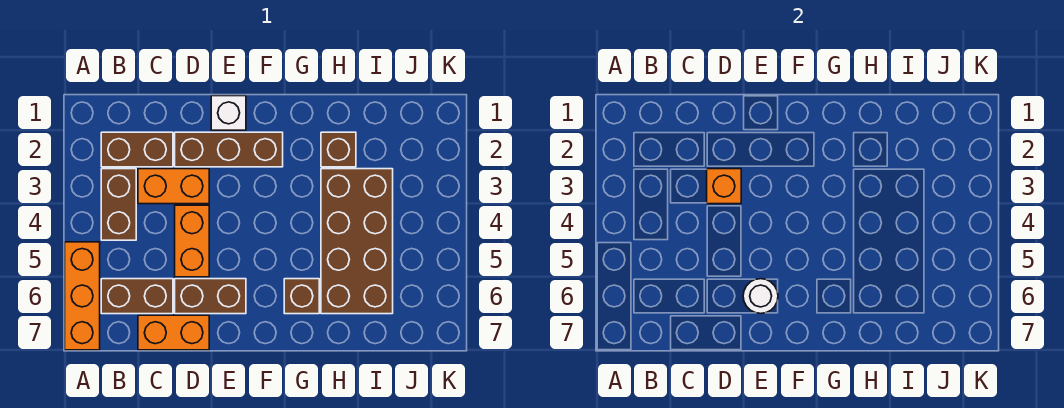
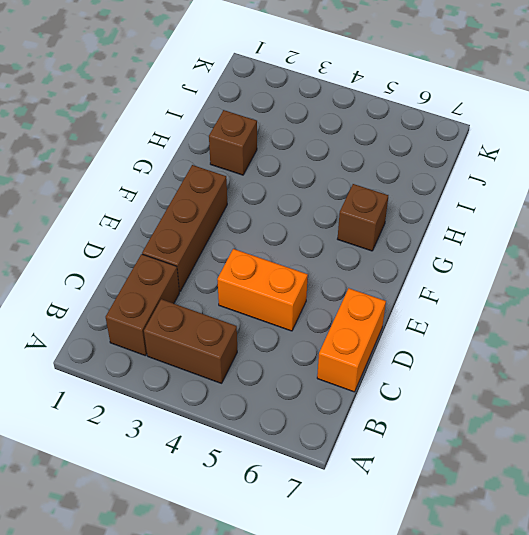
none -> orange brick A5:A7 level 1
none -> brown brick B6:C6 level 1
none -> orange brick C3:D3 level 1

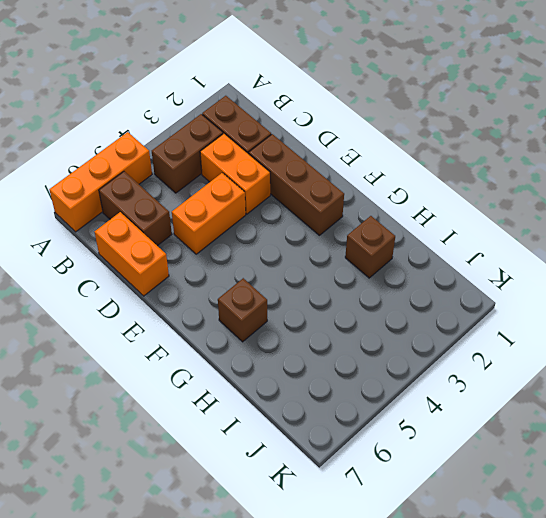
none -> brown brick D6:E6 level 1
none -> white brick E1 level 1
none -> brown brick H3:I6 level 1

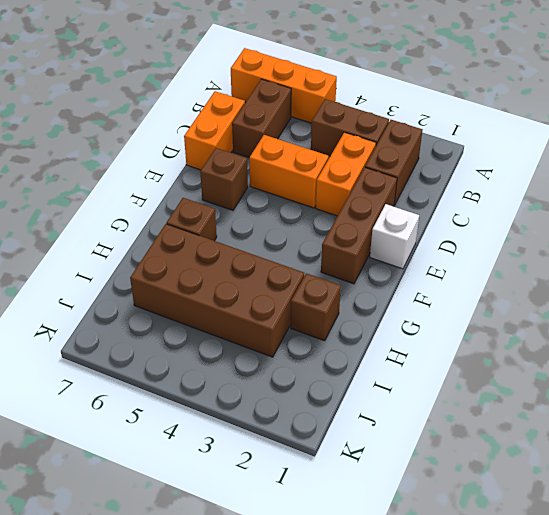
brown brick E6 level 1 -> brown brick D6:E6 level 1
none -> orange brick D3 level 2
none -> white round brick E6 level 2

